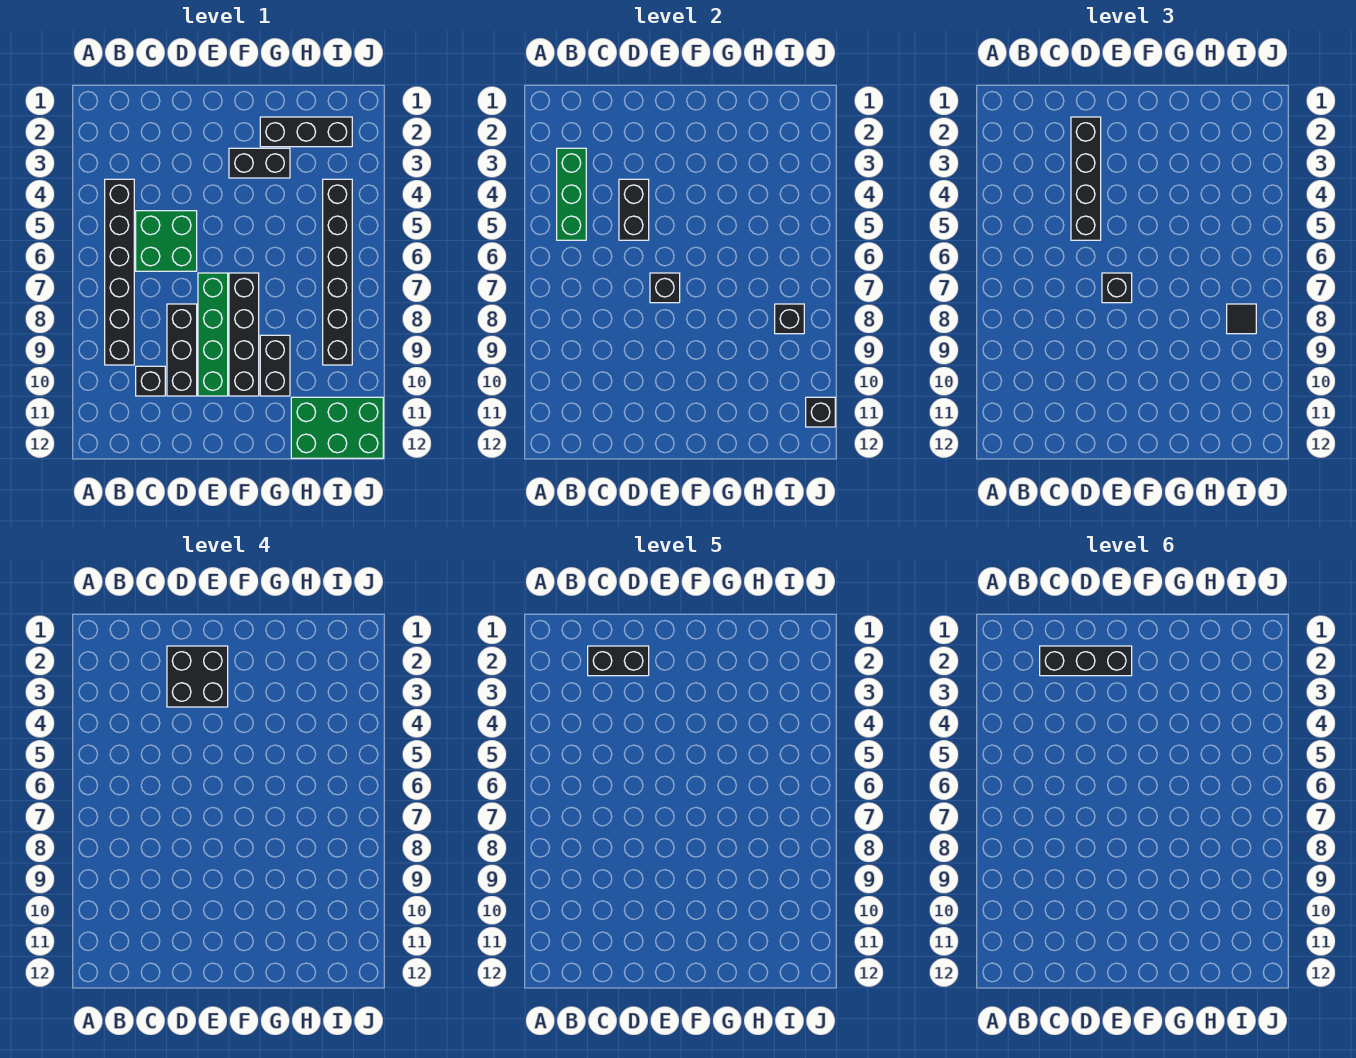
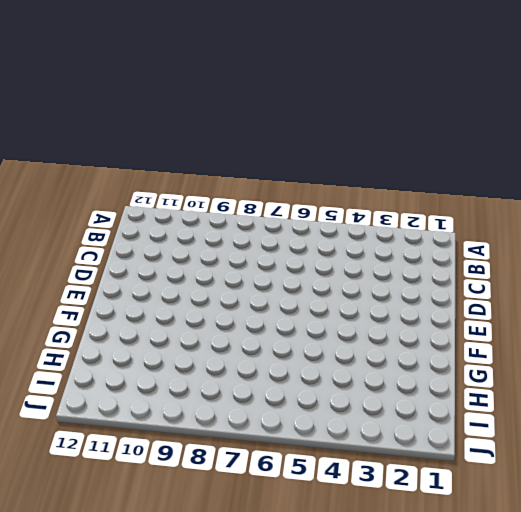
none -> black brick B4:B9 level 1
none -> green brick C5:D6 level 1
none -> black brick C10 level 1

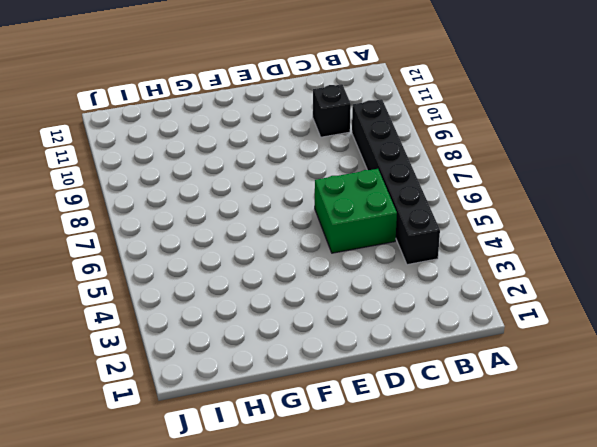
none -> black brick D8:D10 level 1
none -> green brick E7:E10 level 1
none -> black brick F3:G3 level 1

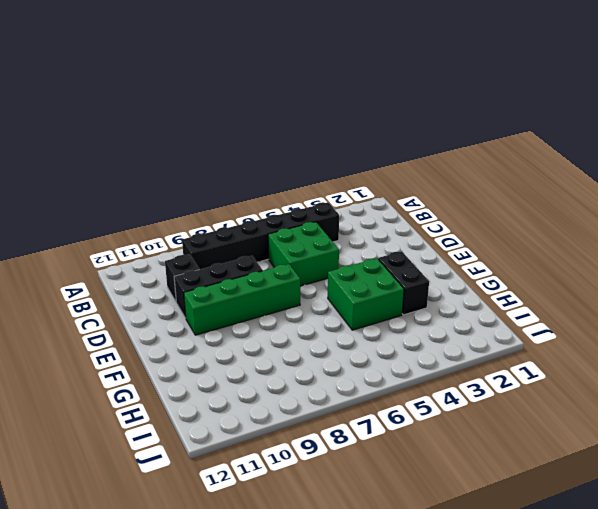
green brick F4:G5 level 1 -> none
none -> black brick F7:F10 level 1
none -> black brick G2:I2 level 1
none -> black brick G9:G10 level 1

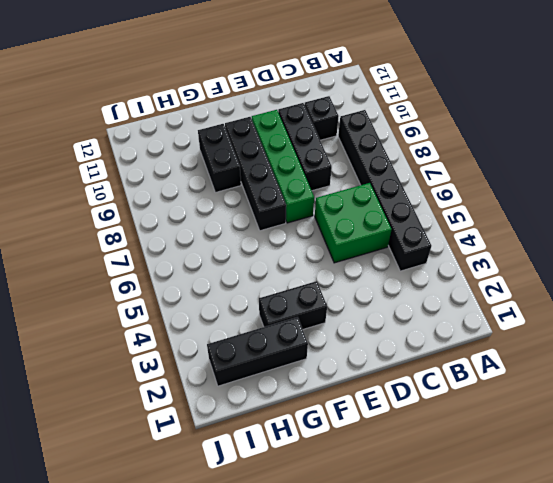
none -> green brick H11:J12 level 1
none -> black brick I4:I9 level 1
none -> green brick B3:B5 level 2

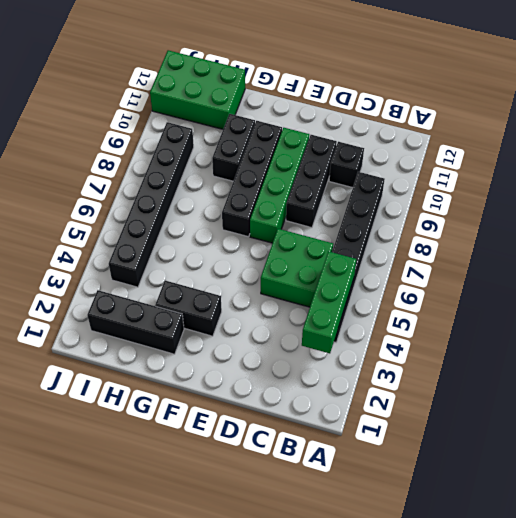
none -> black brick D4:D5 level 2
none -> black brick E7 level 2
none -> black brick I8 level 2

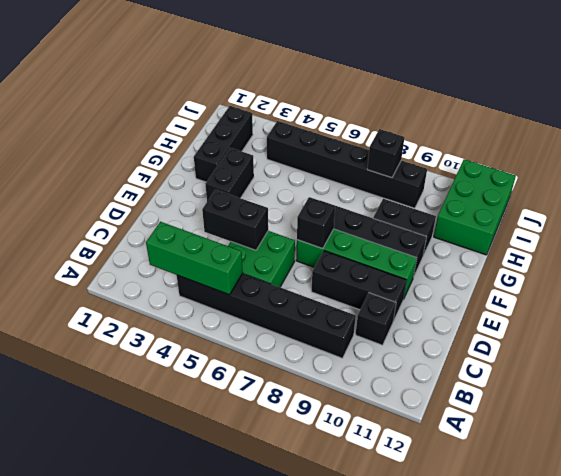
none -> black brick J11 level 2
none -> black brick D2:D5 level 3
none -> black brick E7 level 3

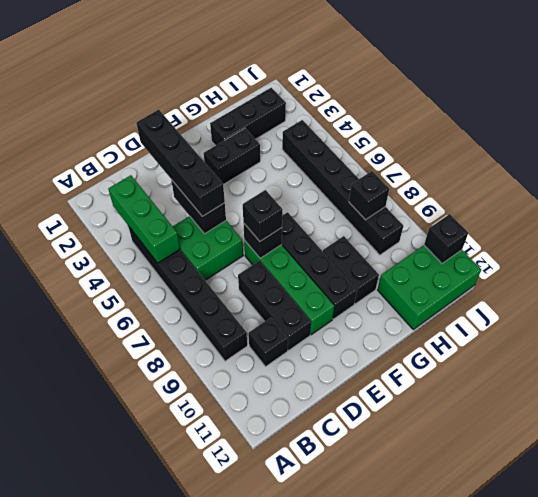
none -> black tile I8 level 3
none -> black brick D2:E3 level 4
none -> black brick C2:D2 level 5

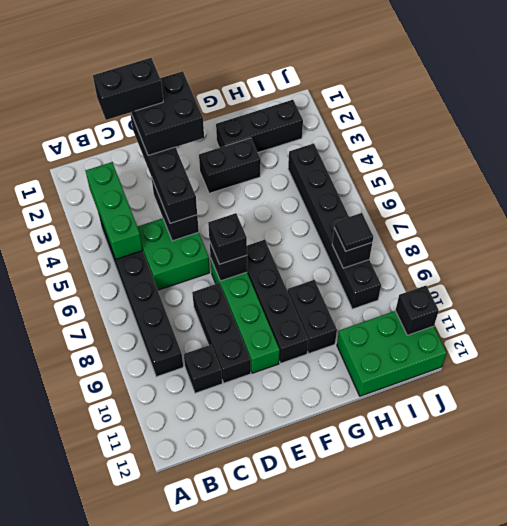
none -> black brick C2:E2 level 6

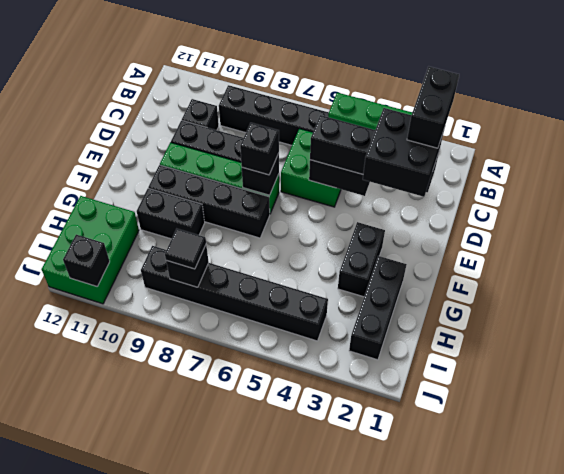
none -> black brick C2:E2 level 6

